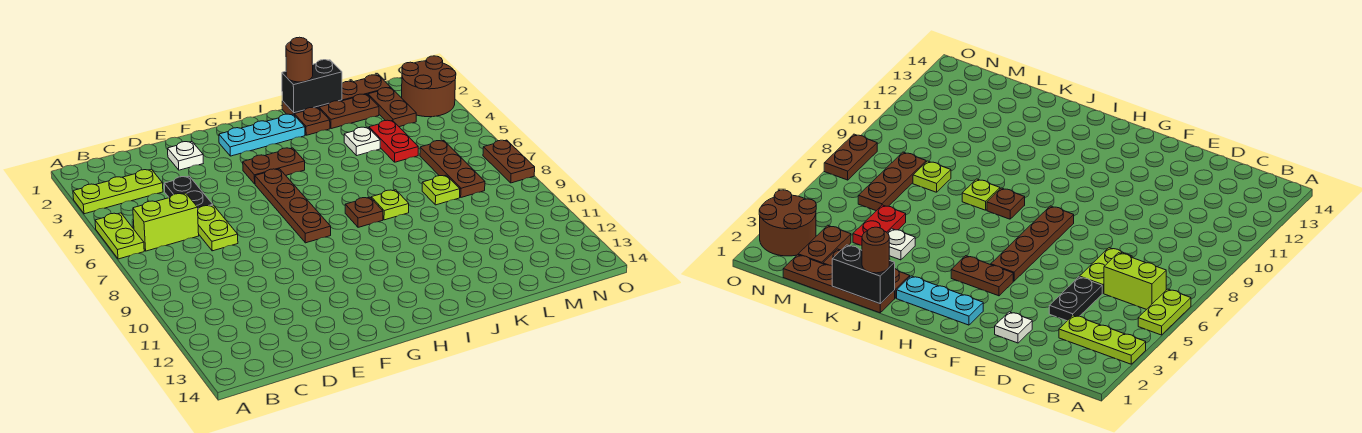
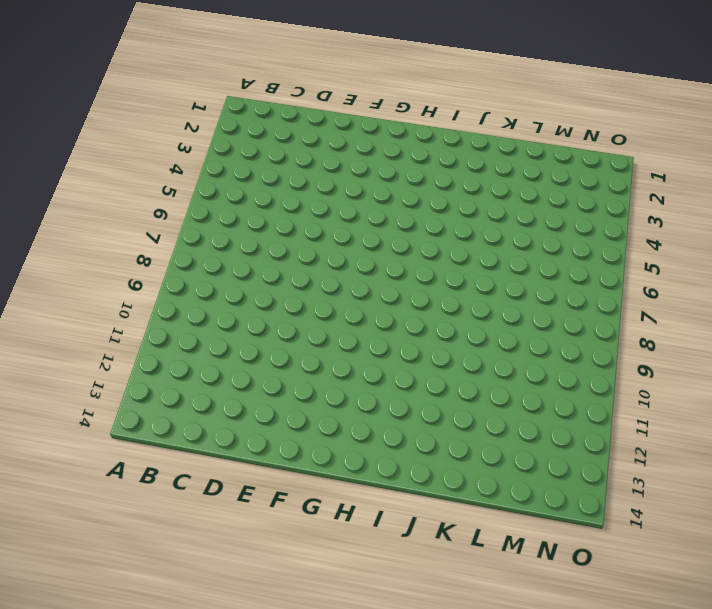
none -> lime plate A3:C3 level 1
none -> lime plate A5:A6 level 1
none -> lime brick B6:C6 level 1

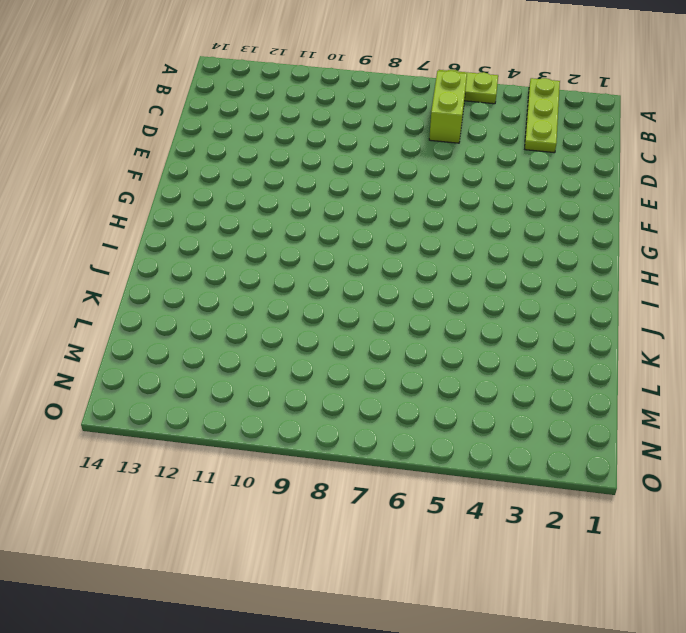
none -> black plate D4:D5 level 1
none -> lime plate D6:D7 level 1
none -> white plate E2 level 1

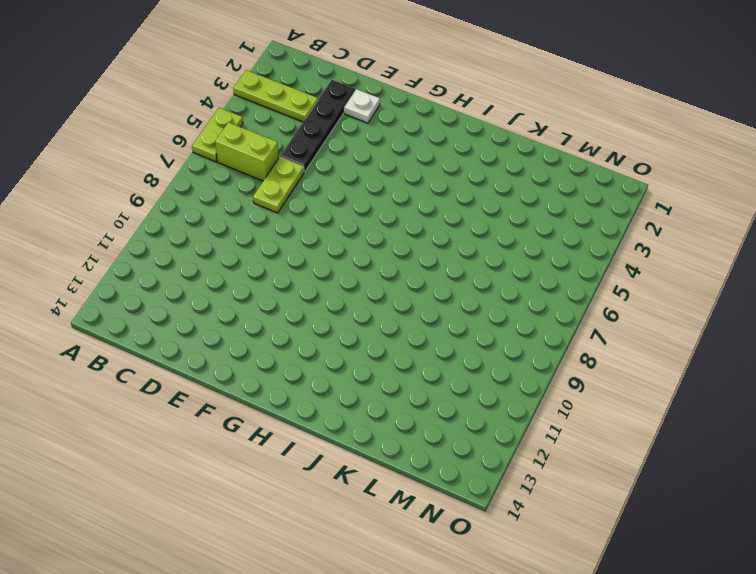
black plate D2:D5 level 1 -> black plate D4:D5 level 1
none -> cyan plate G2:I2 level 1
none -> brown plate G4:H4 level 1
none -> brown plate G5:G8 level 1

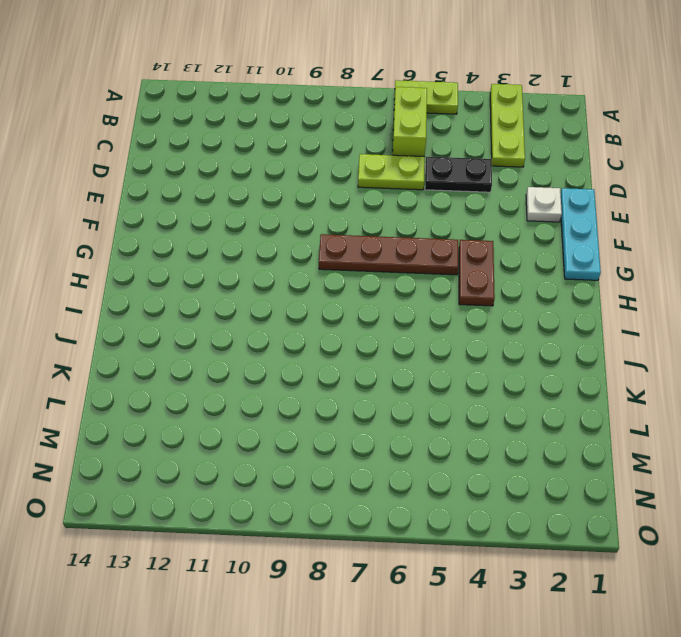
cyan plate E1:G1 level 1 -> cyan plate G2:I2 level 1
none -> brown plate I8 level 1
none -> brown plate J1:M1 level 1
none -> brown plate J2 level 1

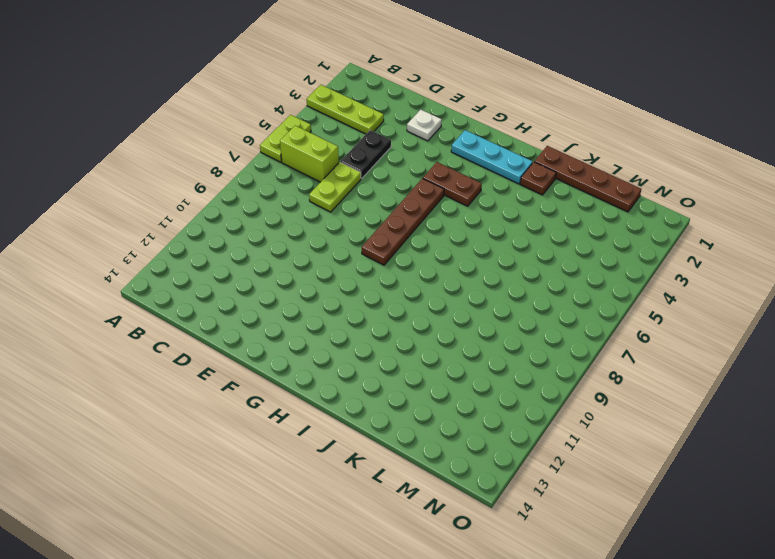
none -> brown plate I8 level 1
none -> lime plate J8 level 1
none -> brown plate K2:L2 level 1

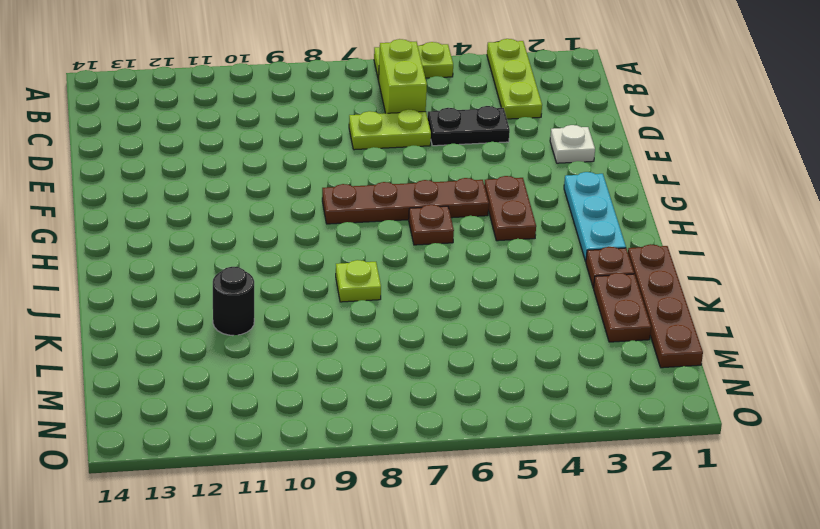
brown plate H6 level 1 -> brown plate I8 level 1
black round brick K11 level 1 -> none
none -> white plate K4 level 1
none -> red plate L4:L5 level 1
none -> lime plate L8 level 1

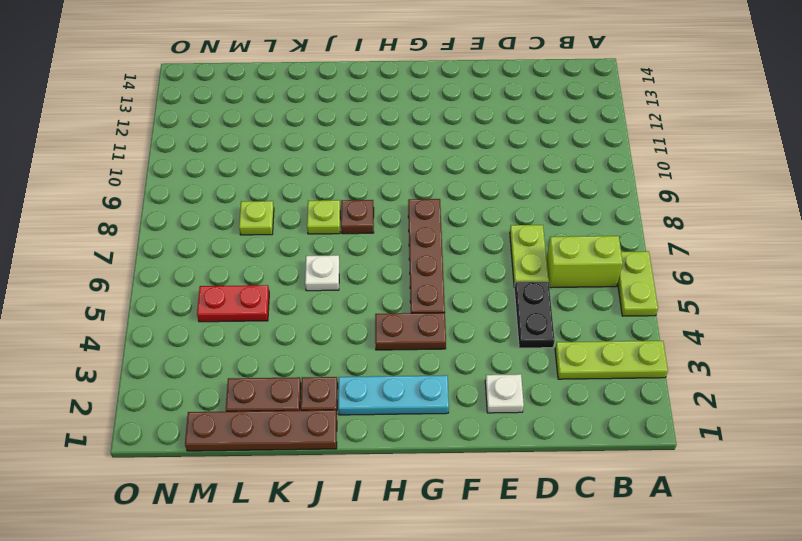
white plate J6 level 1 -> white plate K4 level 1
red plate L5:M5 level 1 -> red plate L4:L5 level 1
none -> brown plate M2:M3 level 1
none -> brown plate M6:M8 level 1
none -> brown round brick N2:O3 level 1

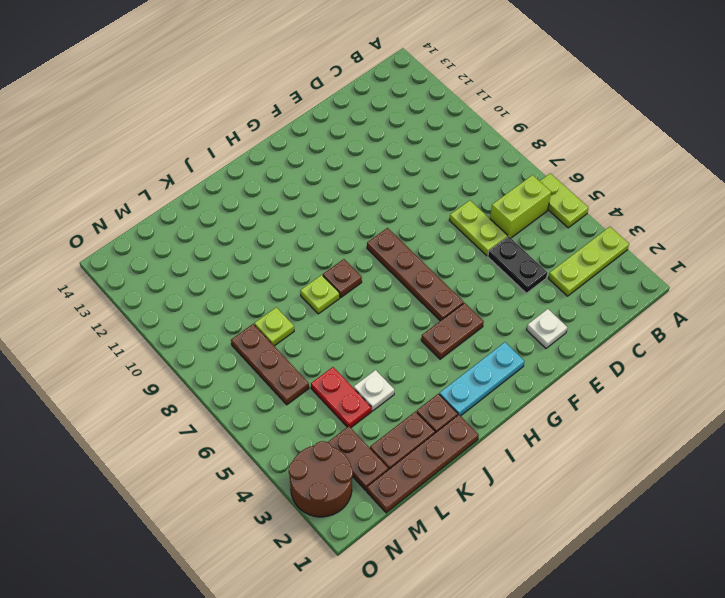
none -> brown plate O7:O8 level 1
none -> black brick J1:K1 level 2
none -> brown round brick J1 level 3

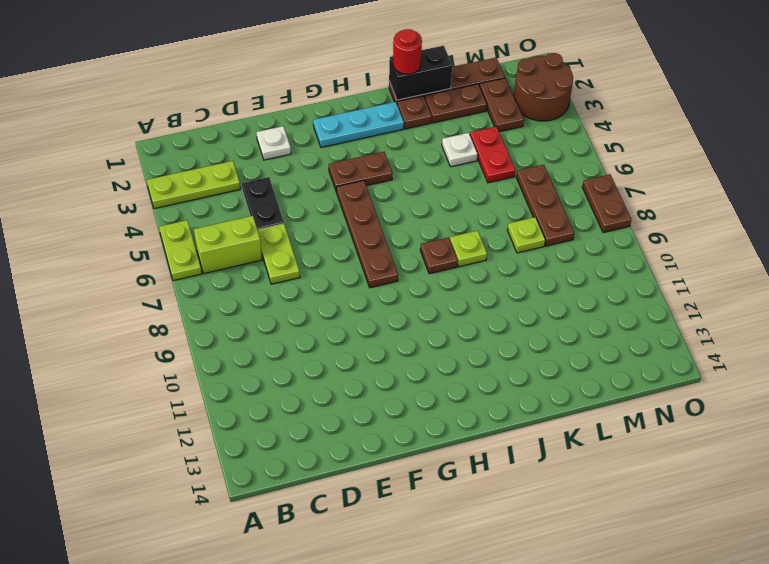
red round brick J1 level 3 -> brown round brick J1 level 3

